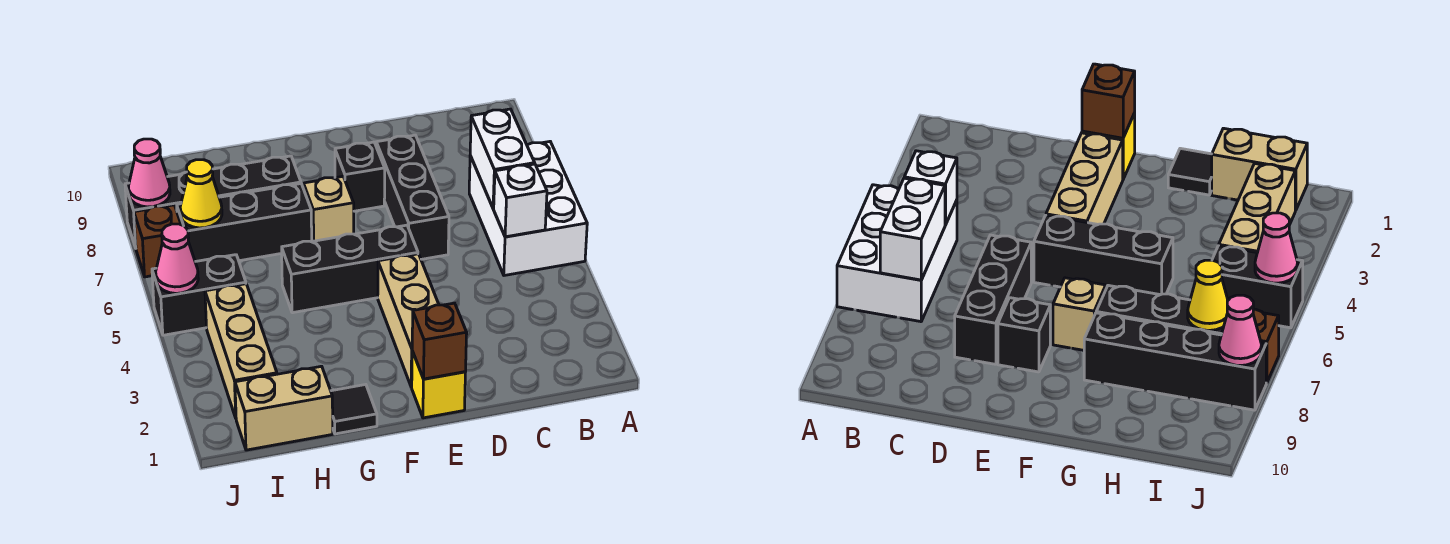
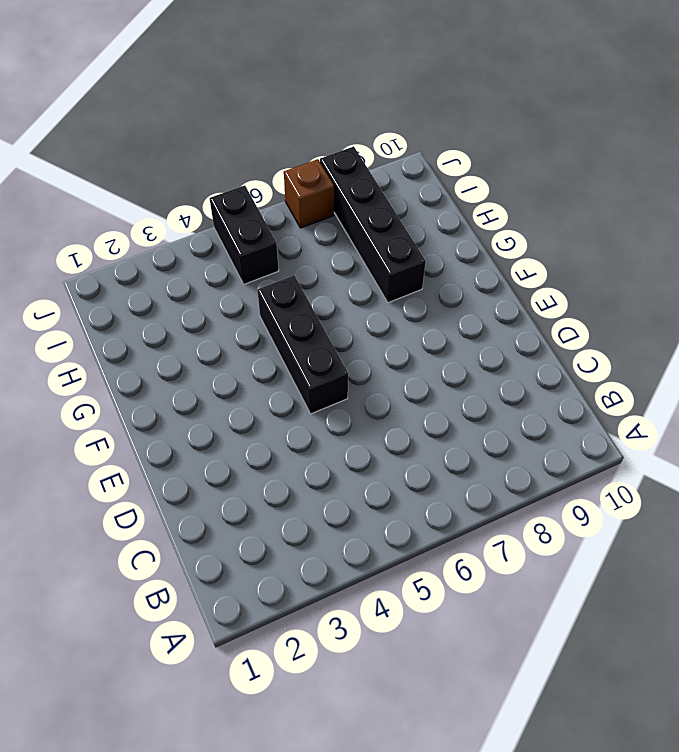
none -> white brick A5:B7 level 1
none -> black brick D6:D8 level 1
none -> yellow brick E1 level 1

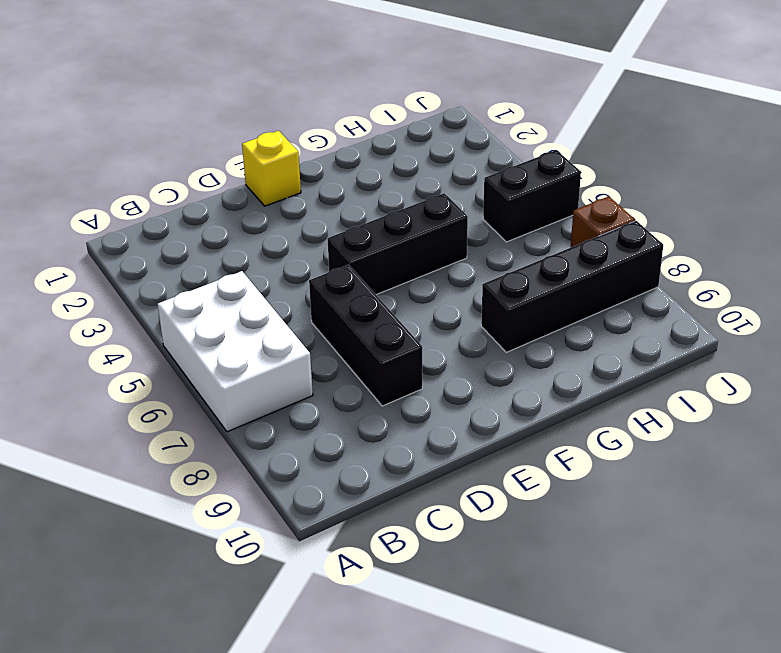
none -> tan brick E2:E4 level 1
none -> black brick E8 level 1
none -> tan brick F7 level 1

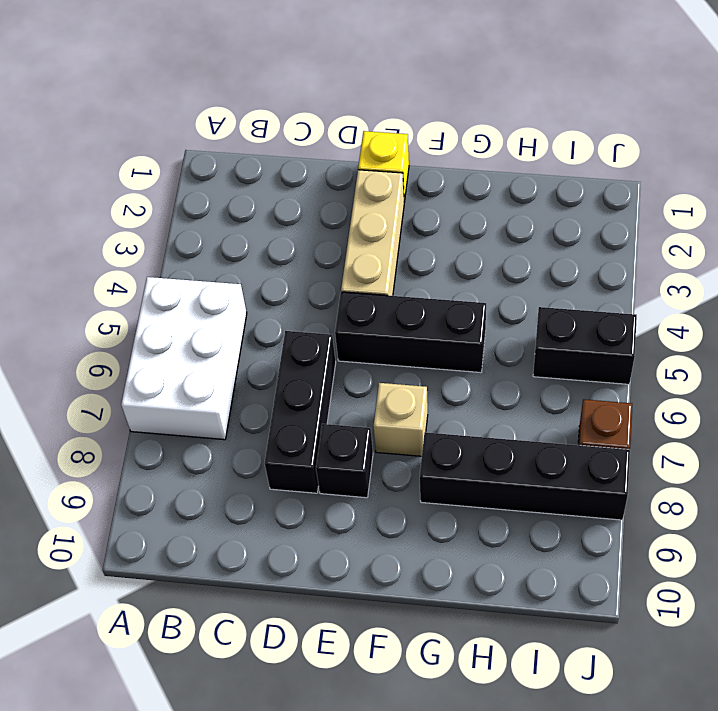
none -> black tile G1 level 1
none -> black brick G7:I7 level 1
none -> tan brick H1:I1 level 1

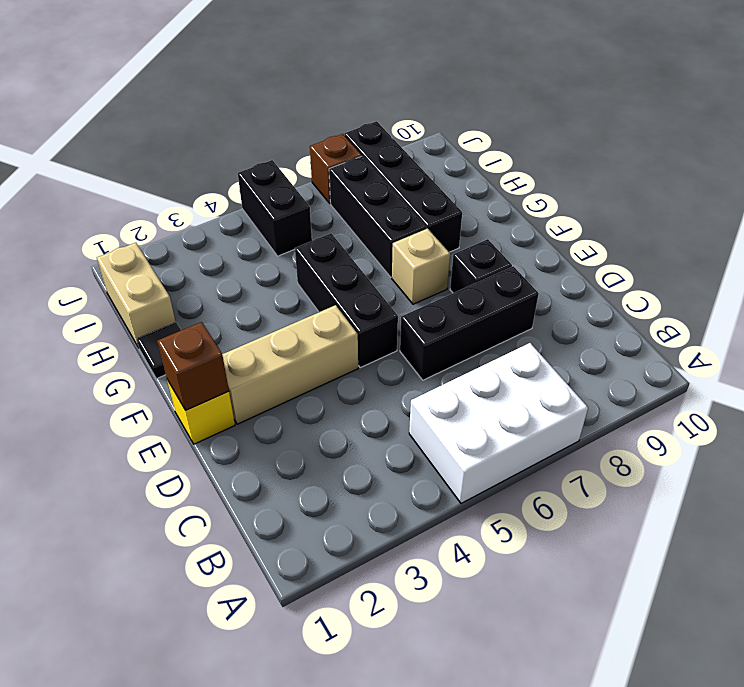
none -> tan brick I2:I4 level 1
none -> white brick B5 level 2
none -> white brick B6:B7 level 2

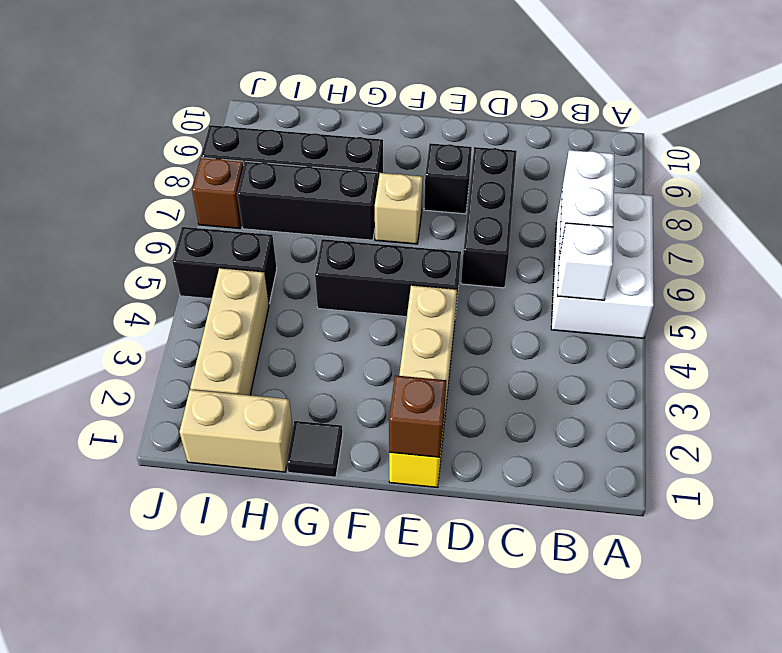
none -> yellow cone I7 level 2
none -> pink cone J5 level 2
none -> pink cone J8 level 2

